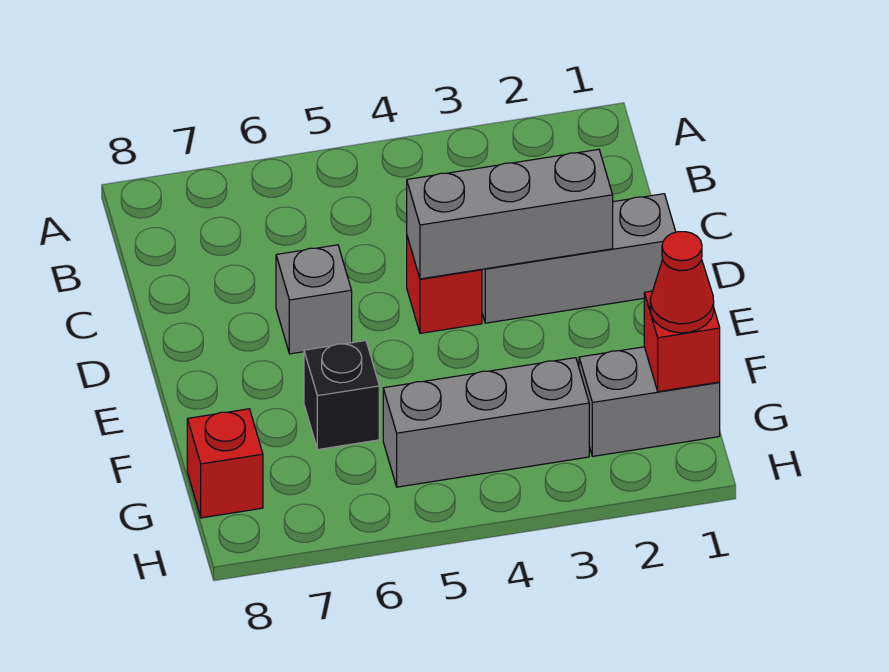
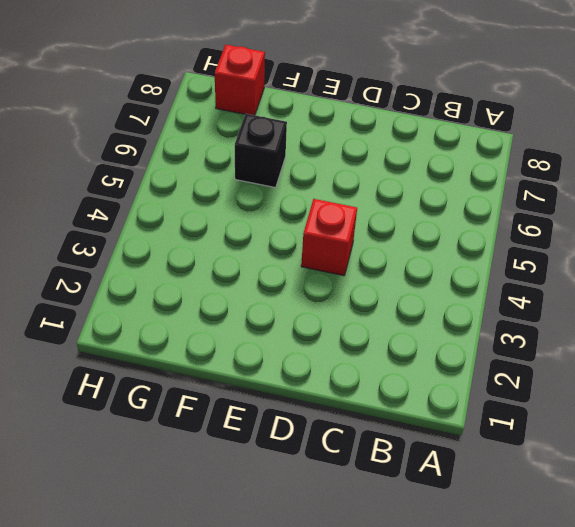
none -> grey brick D1:D3 level 1
none -> grey brick D6 level 1

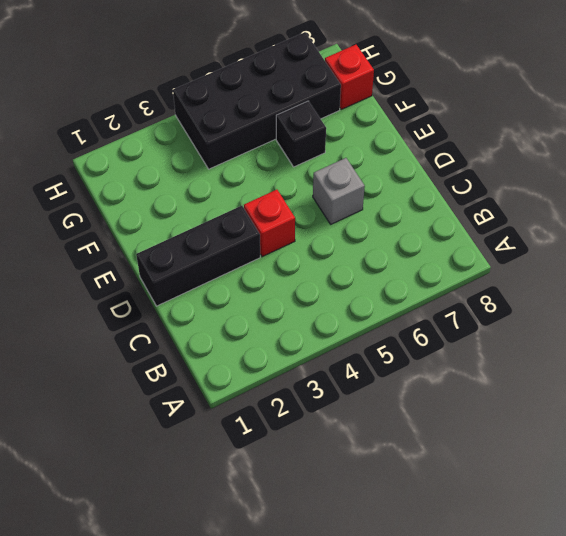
black brick D1:D3 level 1 -> grey brick D1:D3 level 1
black brick G4:H7 level 1 -> grey brick G3:G5 level 1
none -> grey brick G1:G2 level 1
none -> grey brick D2:D4 level 2

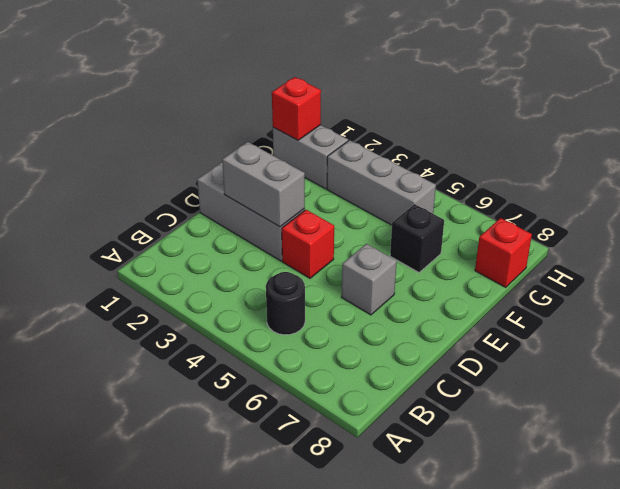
black round brick B5 level 1 -> none
grey brick D2:D3 level 2 -> grey brick D2:D4 level 2
none -> red cone G1 level 3

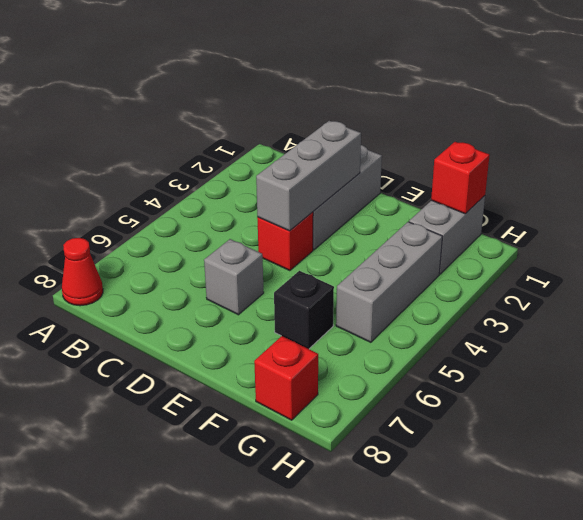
red cone A8 level 1 -> red cone G1 level 3

